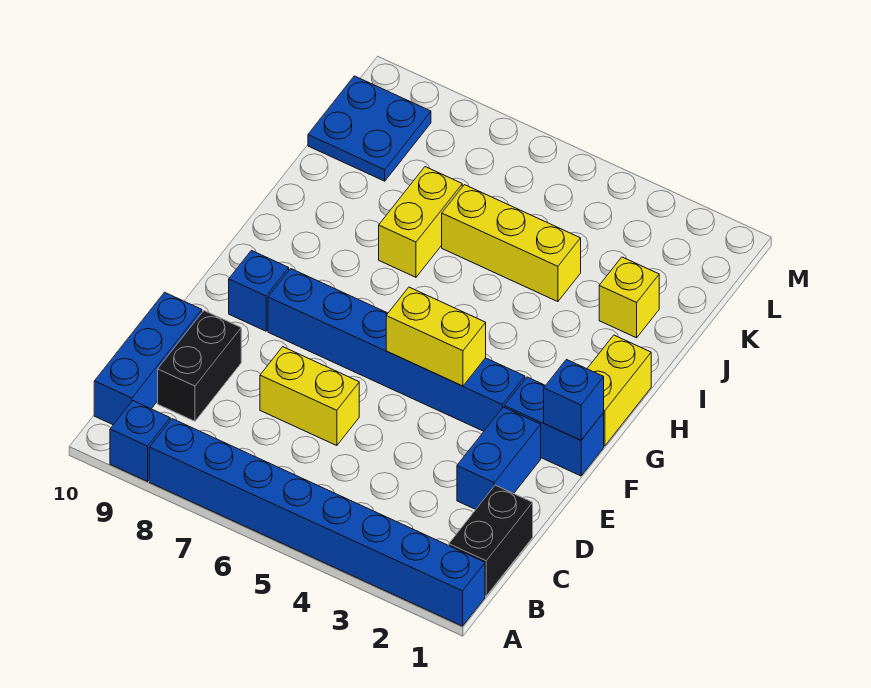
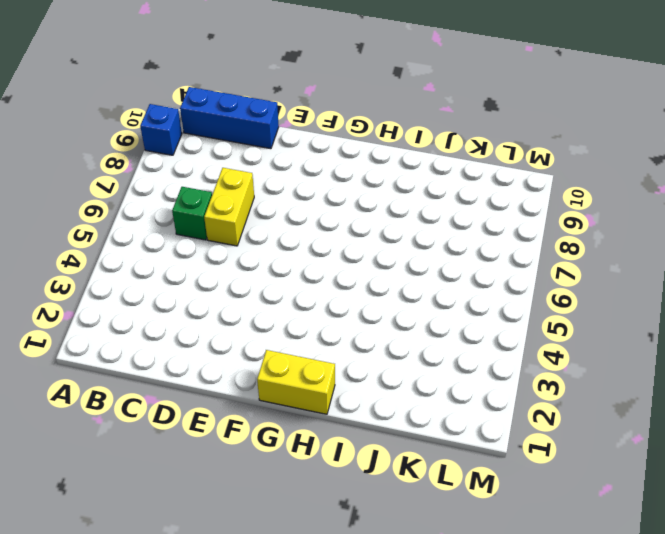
green brick C6 level 1 -> none
none -> blue brick A1:A8 level 1
none -> black brick B1:C1 level 1
none -> black brick C9:D9 level 1

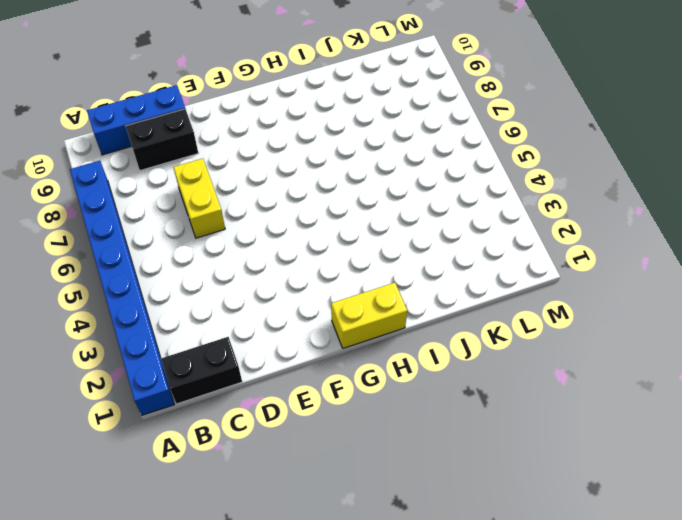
none -> blue brick A9 level 1
none -> blue brick D2:E2 level 1
none -> blue brick F1:F2 level 1

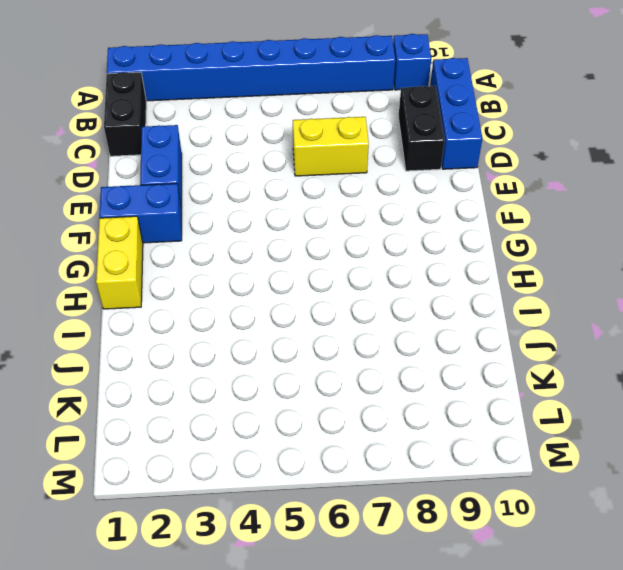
none -> blue brick F3:F8 level 1
none -> blue brick F9 level 1
none -> yellow brick I7:J7 level 1

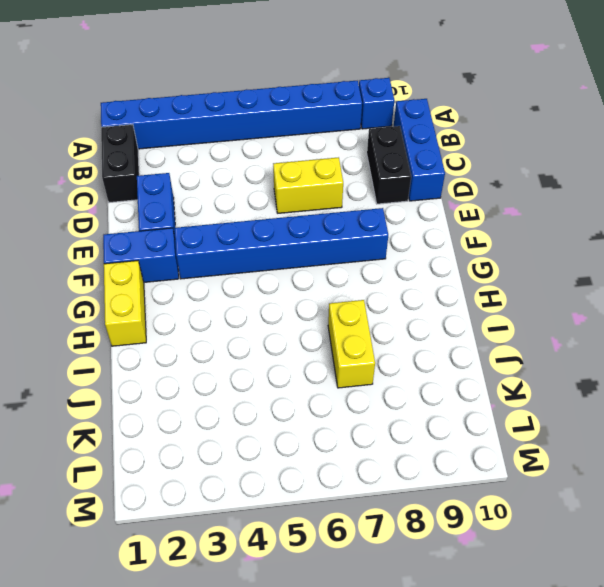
none -> blue brick F9 level 1
none -> yellow brick J2 level 1
none -> yellow brick J4:J6 level 1

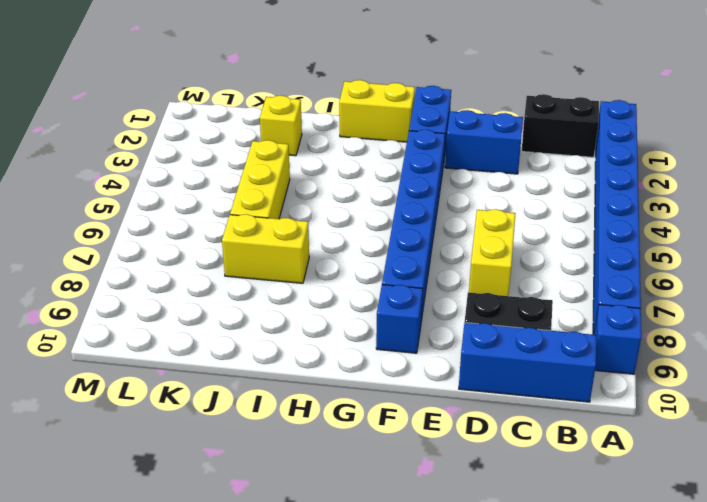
none -> blue plate K9:L10 level 1
none -> blue brick F1 level 2
none -> yellow brick F4:F5 level 2

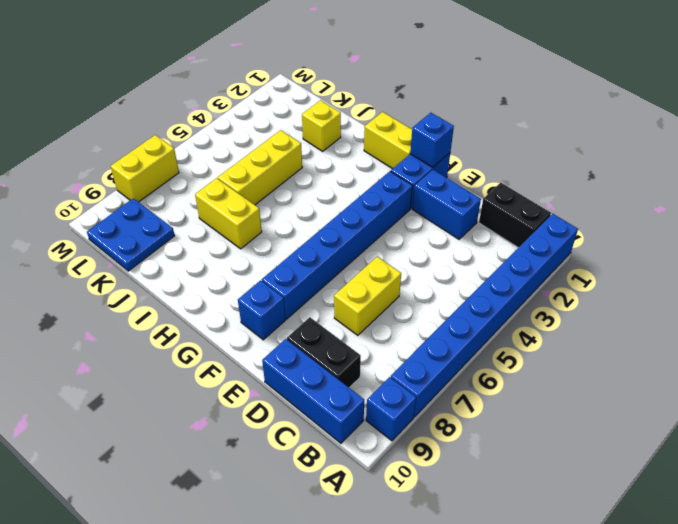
yellow brick M7:M8 level 1 -> yellow brick F4:F5 level 2

